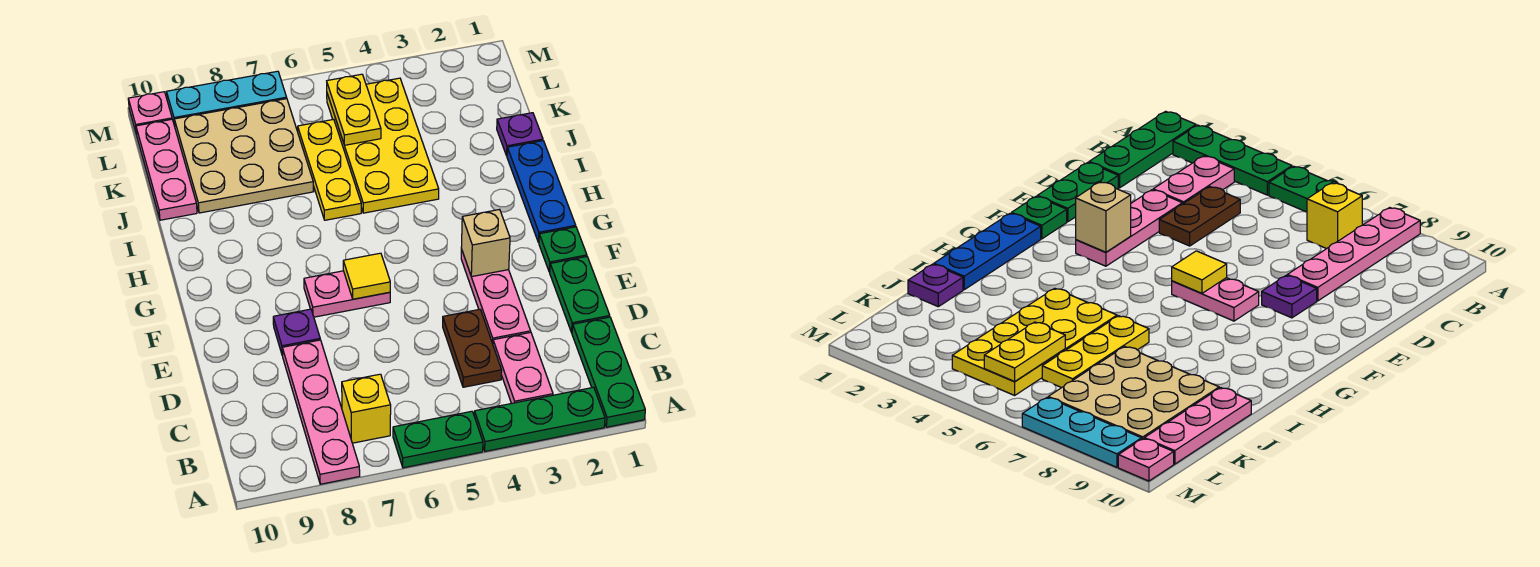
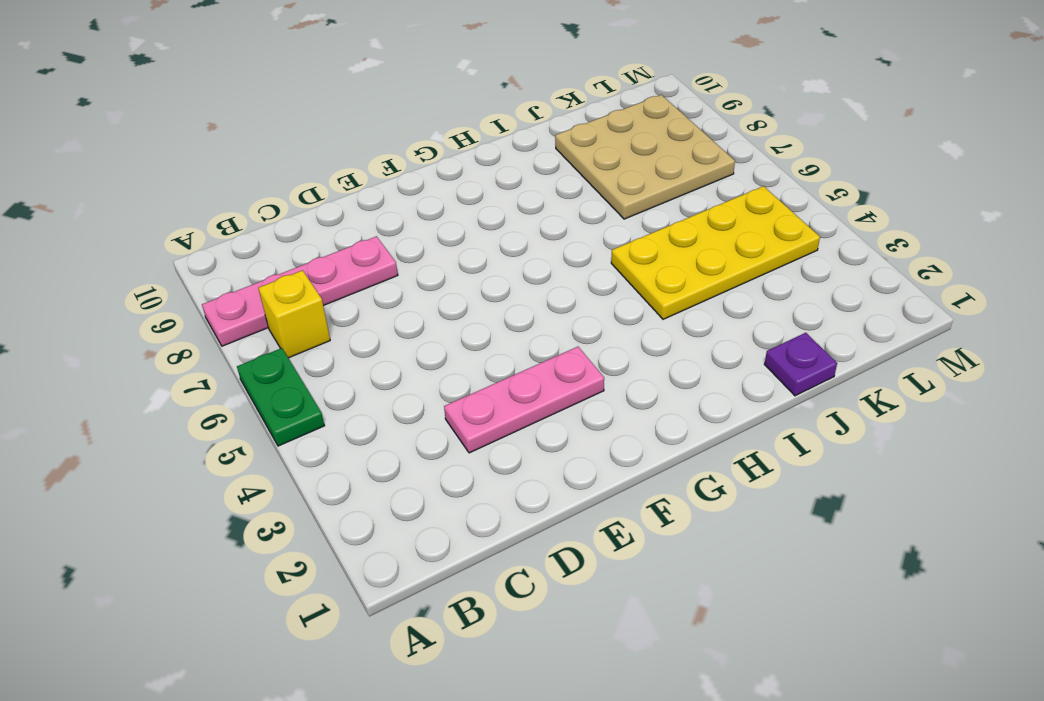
none -> green plate A1:C1 level 1
none -> green plate A2:A4 level 1
none -> pink plate B3:C3 level 1

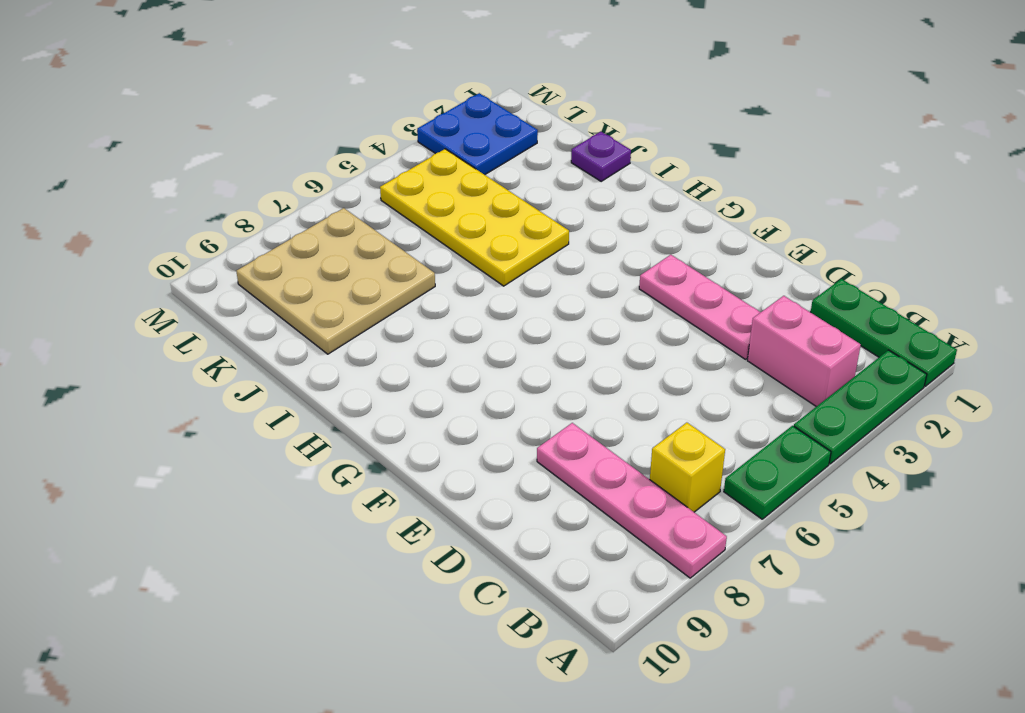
pink brick B3:C3 level 1 -> pink plate B3:C3 level 1
blue plate L2:M3 level 1 -> none
none -> brown plate C4:D4 level 1
none -> green plate D1:E1 level 1
none -> purple plate E8 level 1

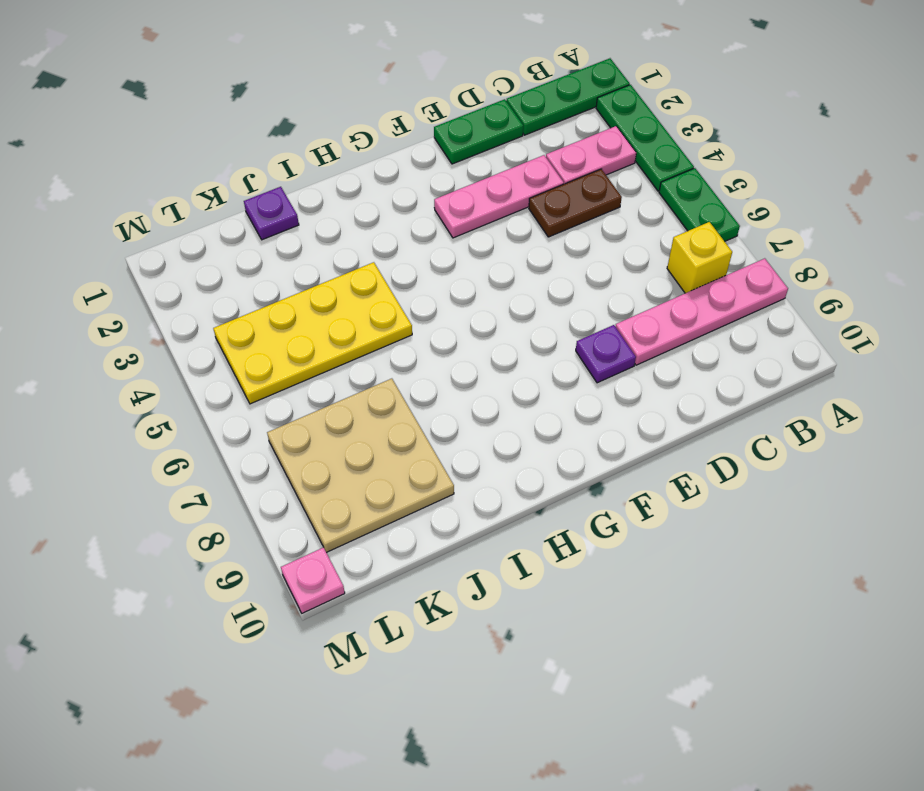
none -> green plate F1 level 1
none -> pink plate F6:F7 level 1
none -> blue plate G1:I1 level 1

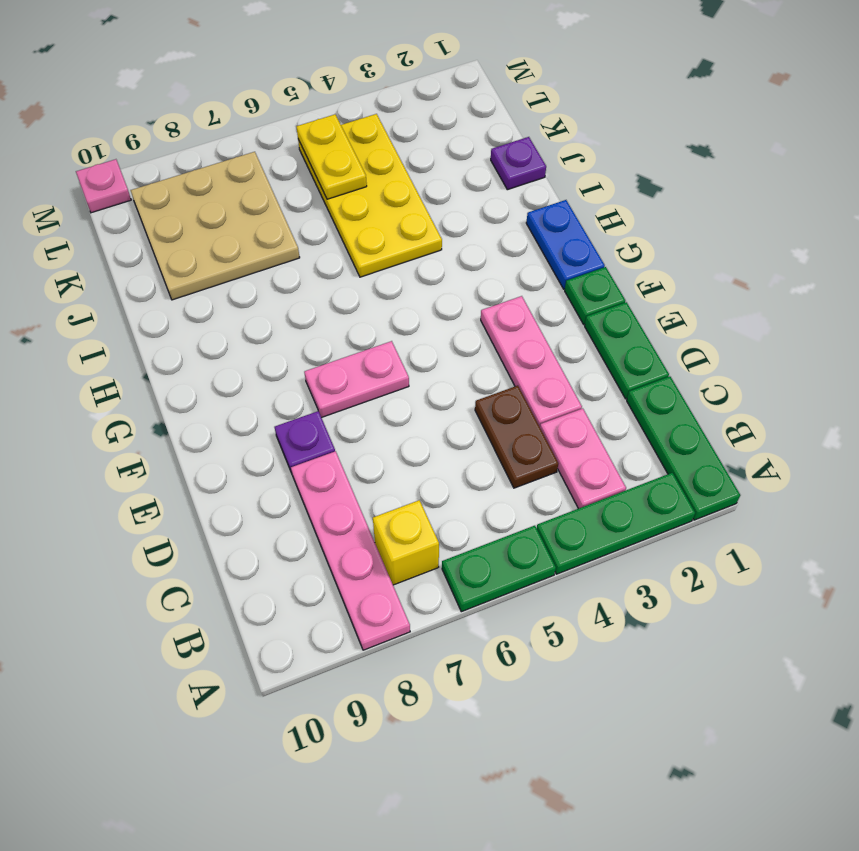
blue plate G1:H1 level 1 -> blue plate G1:I1 level 1
none -> yellow plate I6:K6 level 1
none -> pink plate J10:L10 level 1
none -> cyan plate M7:M9 level 1

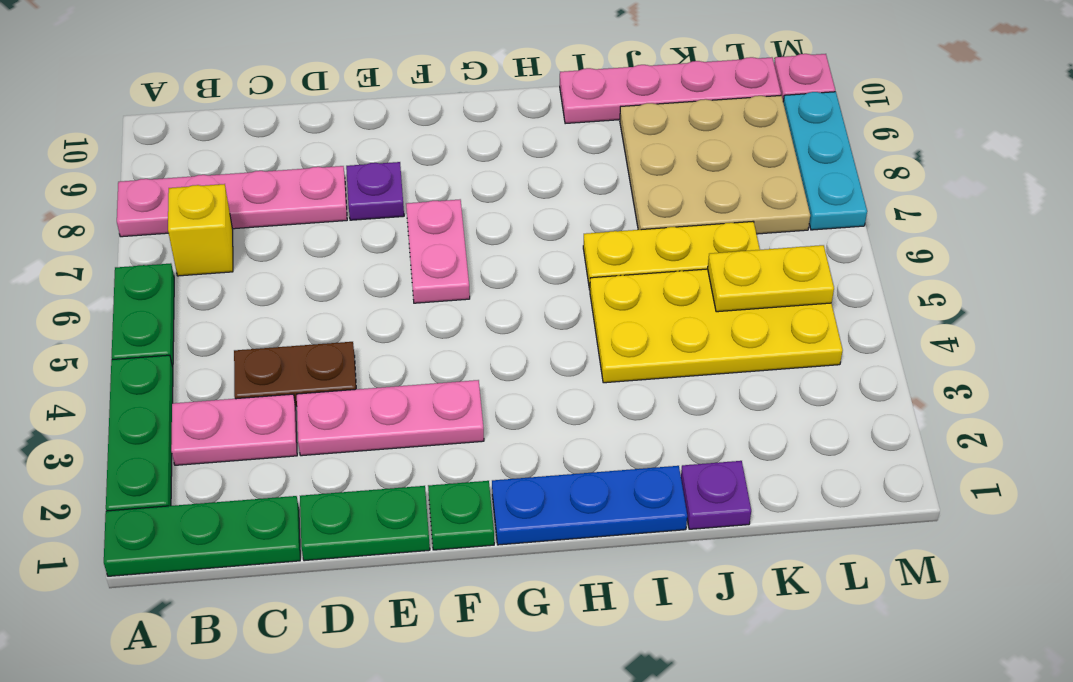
pink plate I10:L10 level 1 -> pink plate J10:L10 level 1
none -> tan brick F3 level 2
none -> yellow tile F6 level 2

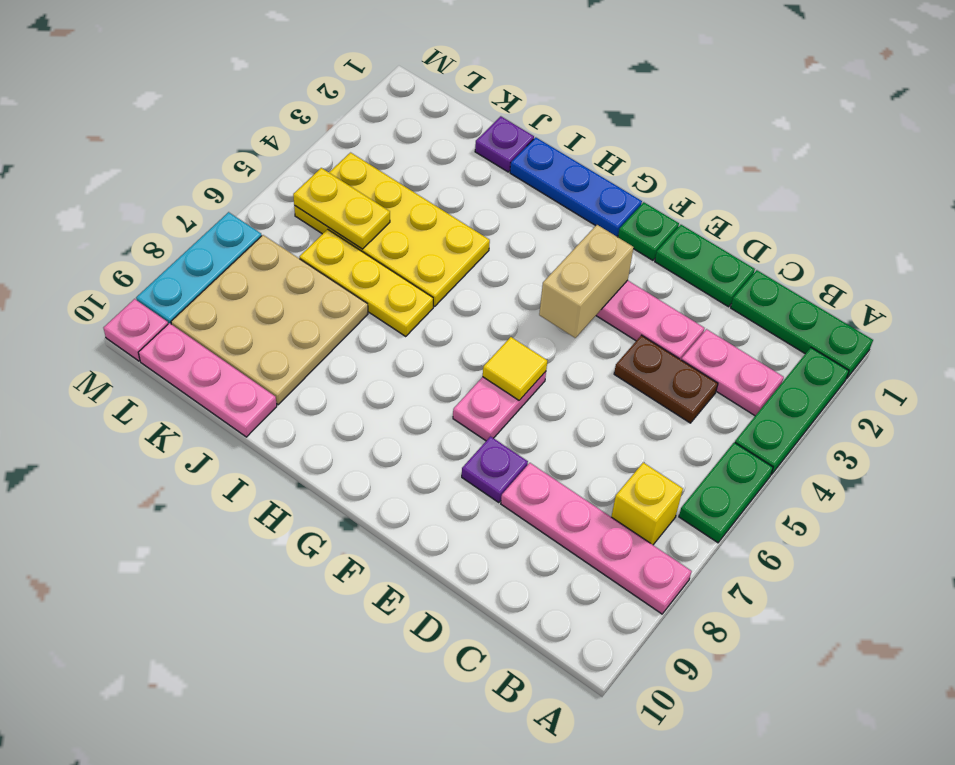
tan brick F3:F4 level 2 -> tan brick F3 level 2

